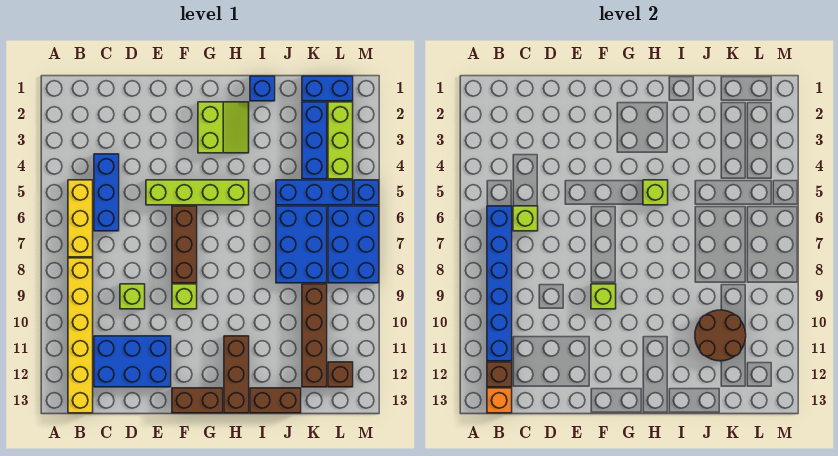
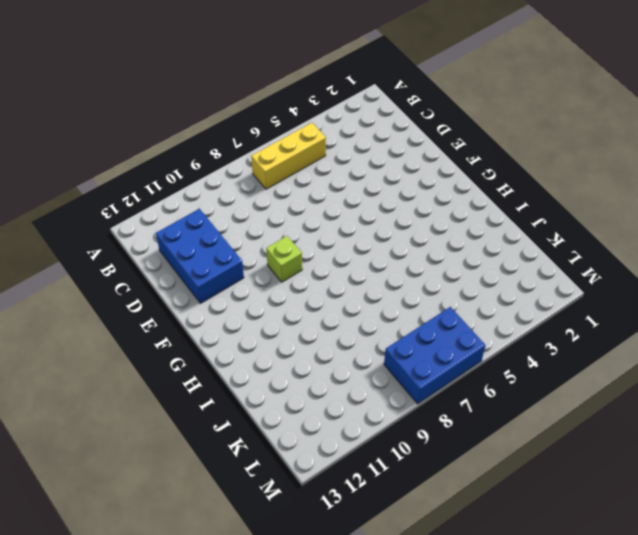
none -> yellow brick B8:B13 level 1
none -> blue brick C4:C6 level 1
none -> lime brick D9 level 1

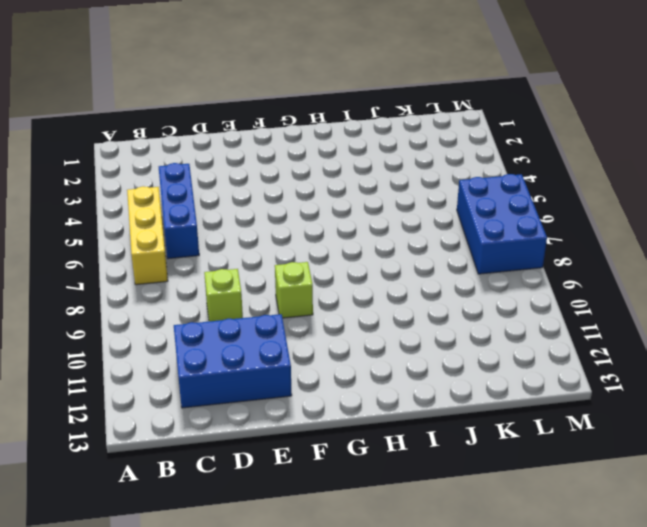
none -> yellow brick B8:B13 level 1
none -> lime brick E5:H5 level 1
none -> brown brick F6:F8 level 1

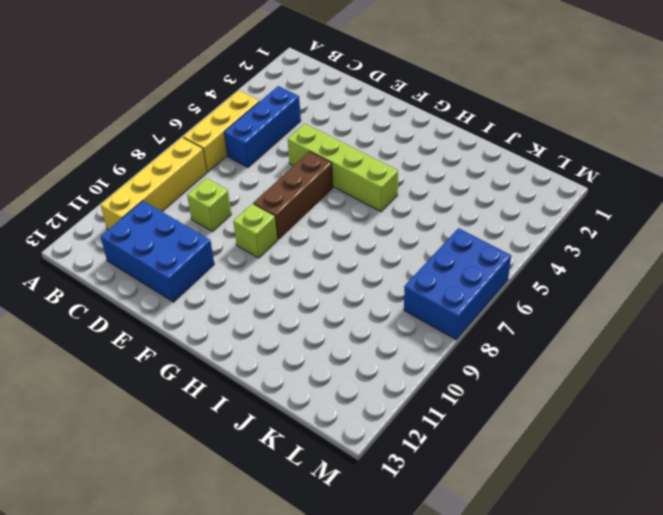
yellow brick B8:B11 level 1 -> yellow brick B8:B13 level 1
none -> brown brick F13:G13 level 1
none -> lime slope G2:H3 level 1 top G
none -> brown brick H11:H13 level 1

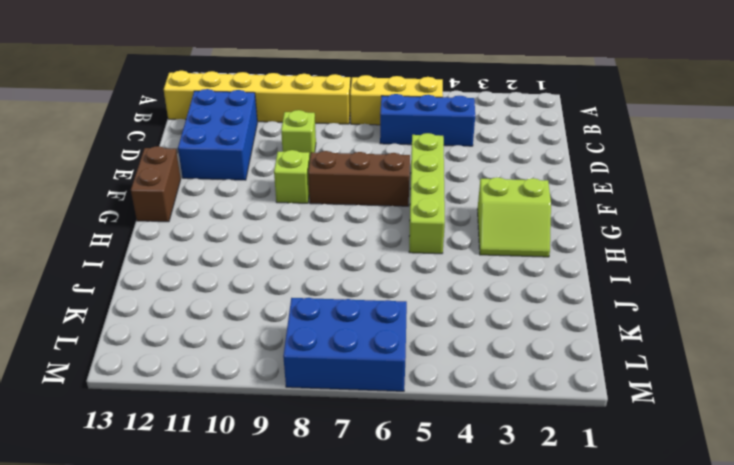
none -> brown brick H11:H13 level 1
none -> blue brick I1 level 1
none -> brown brick I13:J13 level 1

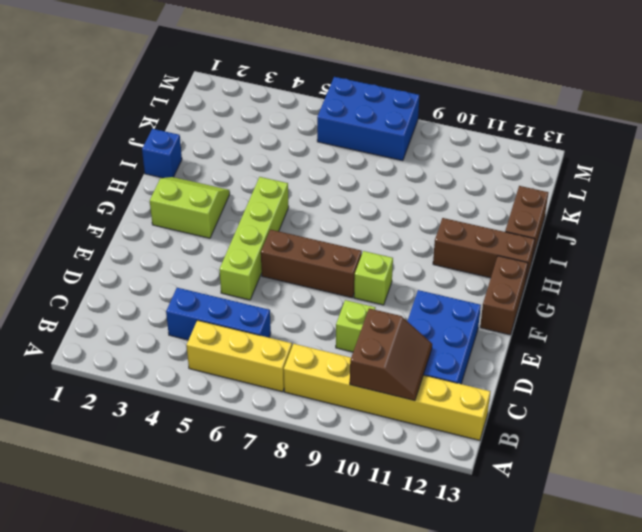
brown slope B10:C11 level 2 top 10 -> blue brick B6:B11 level 2
none -> blue brick J5:L5 level 1
none -> blue brick J6:K8 level 1
none -> blue brick K1:L1 level 1

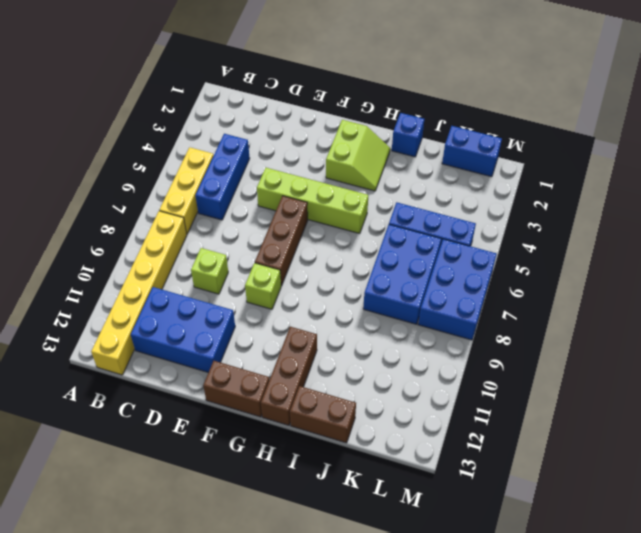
none -> blue brick K2:K4 level 1
none -> brown brick K9:K12 level 1
none -> lime brick L2:L4 level 1

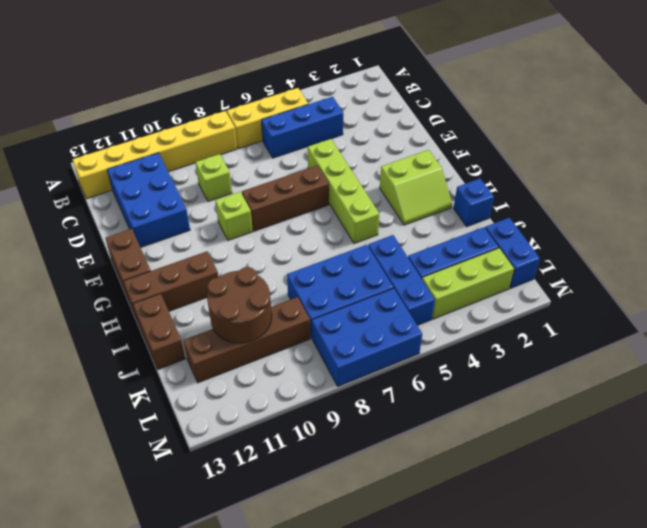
none -> brown brick L12 level 1
none -> blue brick M5 level 1
none -> blue brick B6:B11 level 2

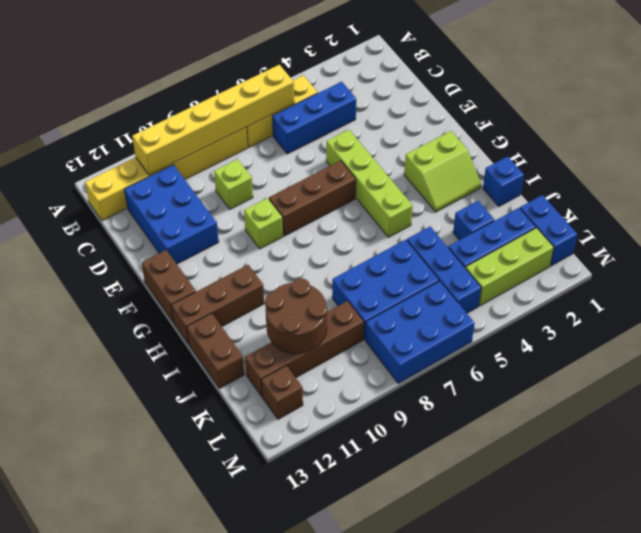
yellow brick B6:B11 level 2 -> blue brick B6:B11 level 2
blue brick J3 level 1 -> blue brick M5 level 1
none -> brown brick B12 level 2
none -> orange brick B13 level 2
none -> lime brick C6 level 2

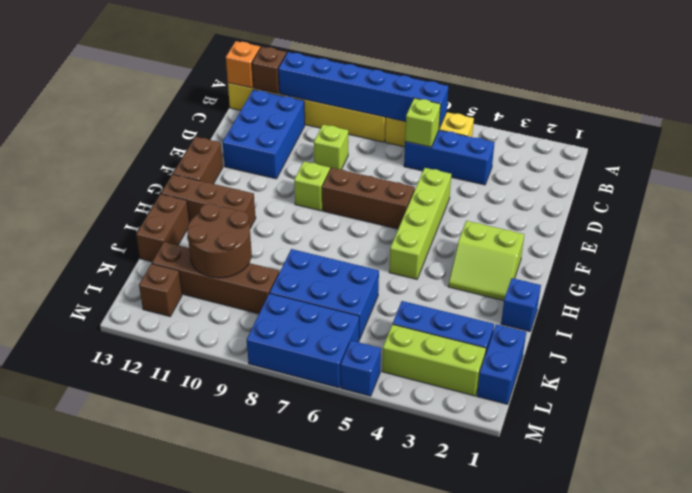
none -> blue brick J5:L5 level 1
none -> lime brick F9 level 2
none -> lime brick H5 level 2

